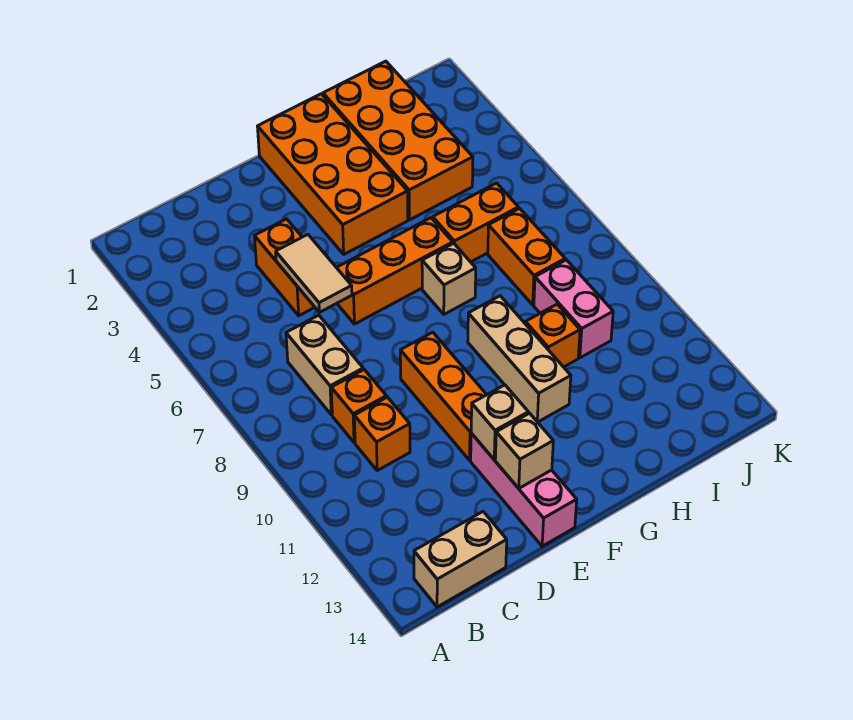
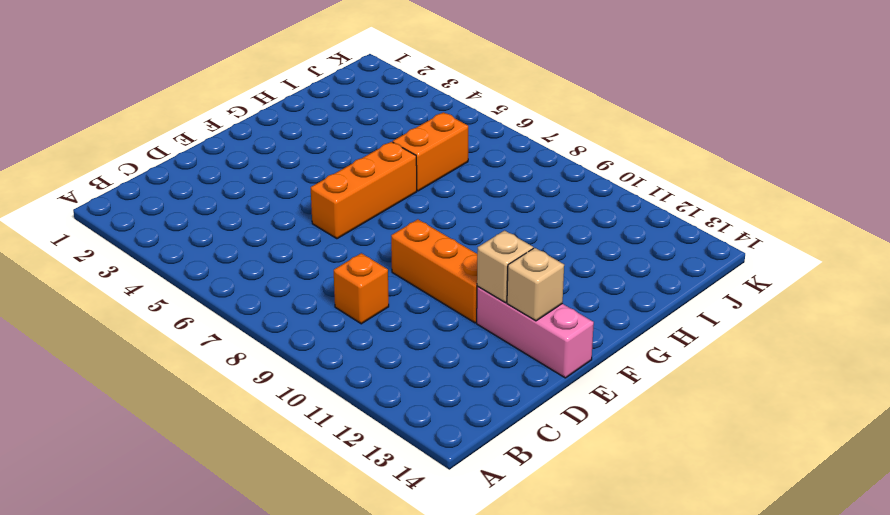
none -> tan brick B14:C14 level 1
none -> tan brick C7:C8 level 1
none -> orange brick C10 level 1

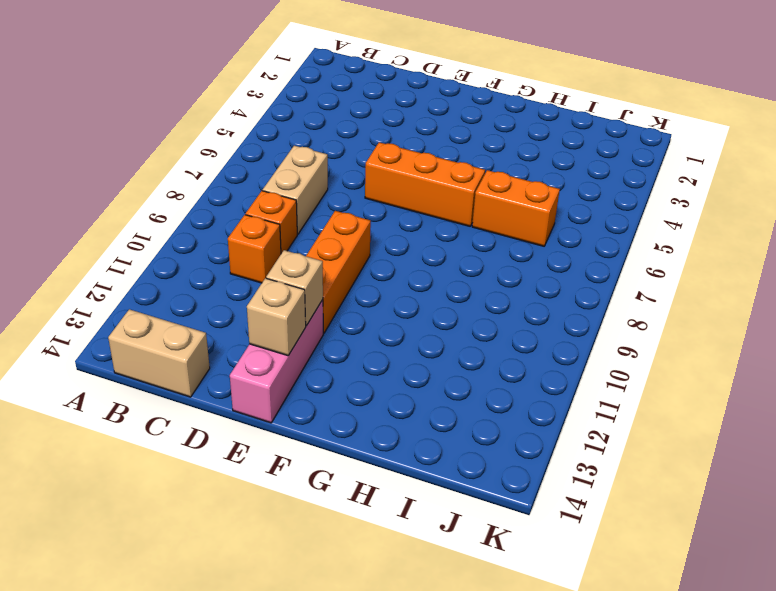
none -> orange brick D4:D5 level 1
none -> orange brick F1:G4 level 1
none -> tan brick G7 level 1

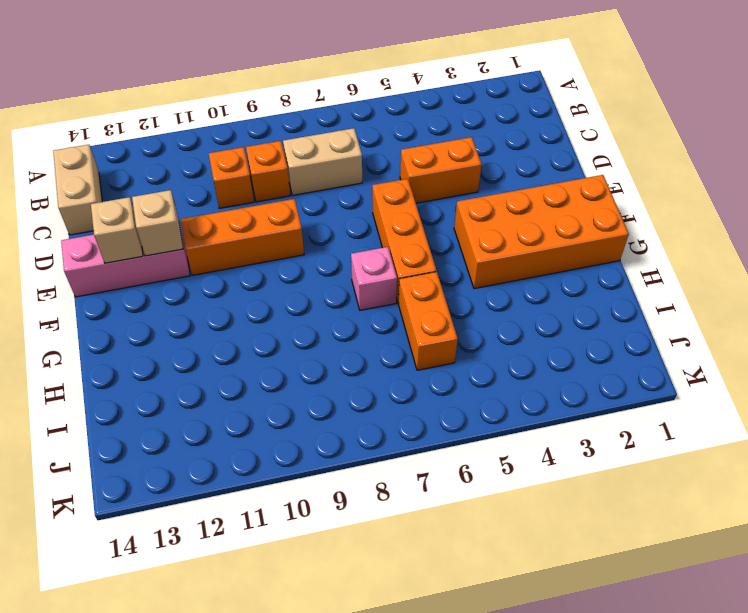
pink brick G7 level 1 -> tan brick G7 level 1
none -> tan brick G9:G11 level 1
none -> orange brick H1:I4 level 1
none -> orange brick H10 level 1

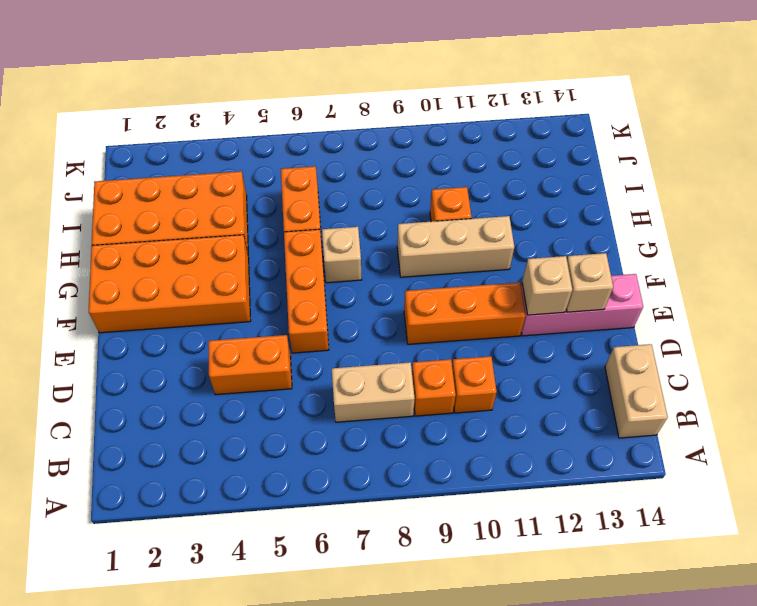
none -> orange brick I7:I8 level 1
none -> pink brick I9:I10 level 1
none -> tan tile D5:D6 level 2

